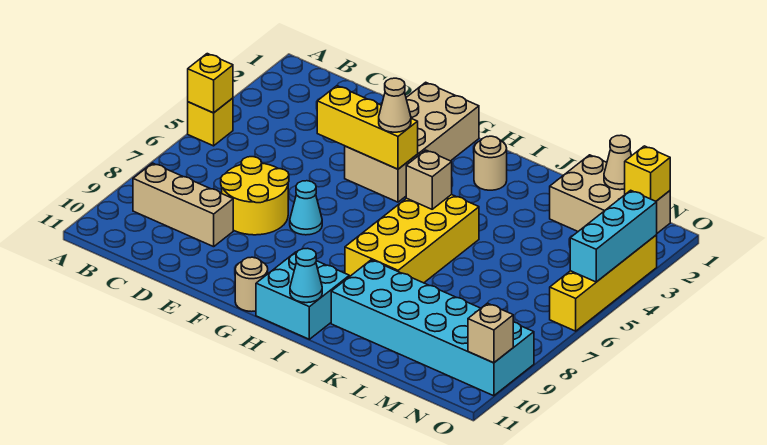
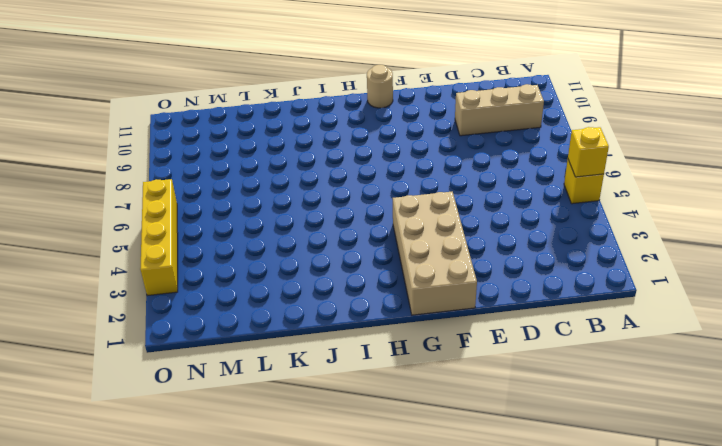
none -> yellow round brick D7:E8 level 1
none -> cyan cone F7 level 1
none -> cyan brick H10:I11 level 1

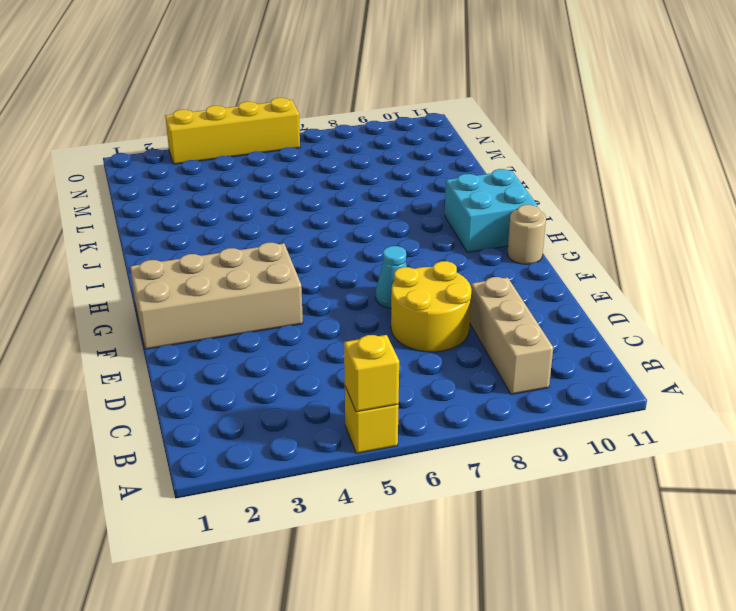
none -> tan round brick I2 level 1
none -> yellow brick I5:J8 level 1
none -> cyan brick J9:O10 level 1

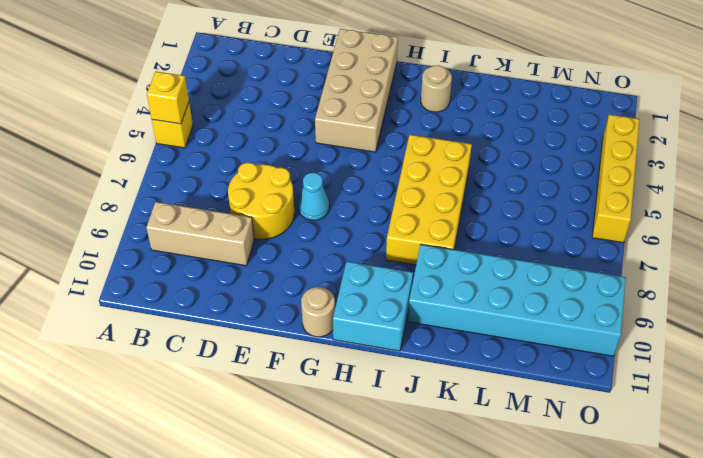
none -> tan brick L1:N2 level 1
none -> yellow brick E4:G4 level 2
none -> tan brick I5 level 2

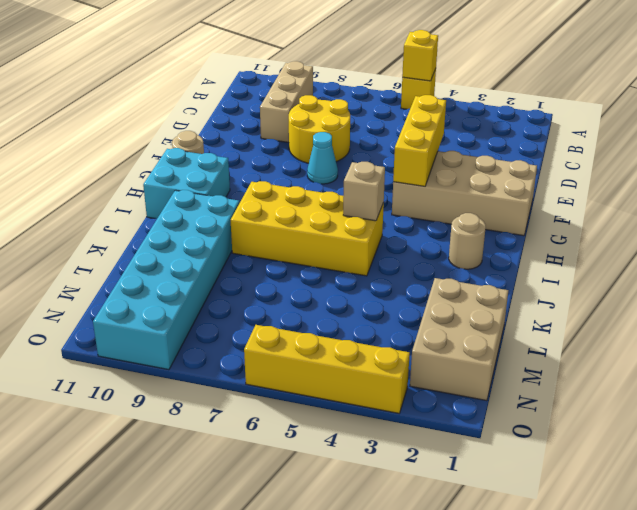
none -> cyan cone I11 level 2
none -> tan cone M1 level 2
none -> yellow brick N1 level 2

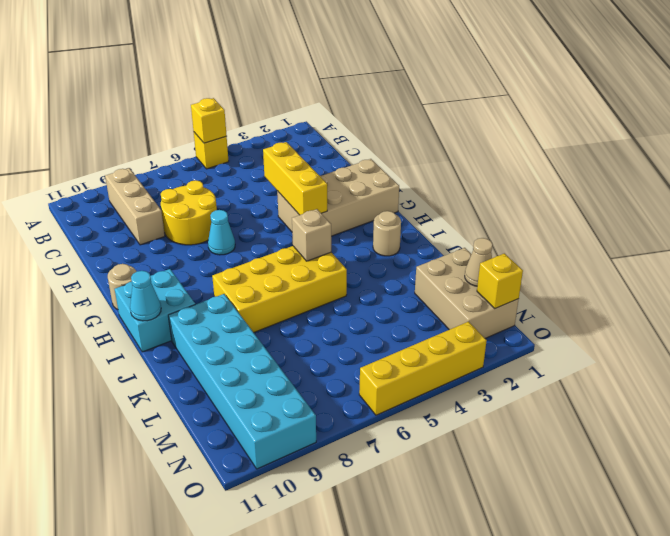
none -> cyan brick O3:O5 level 2
none -> tan brick O10 level 2
none -> tan cone G4 level 3

